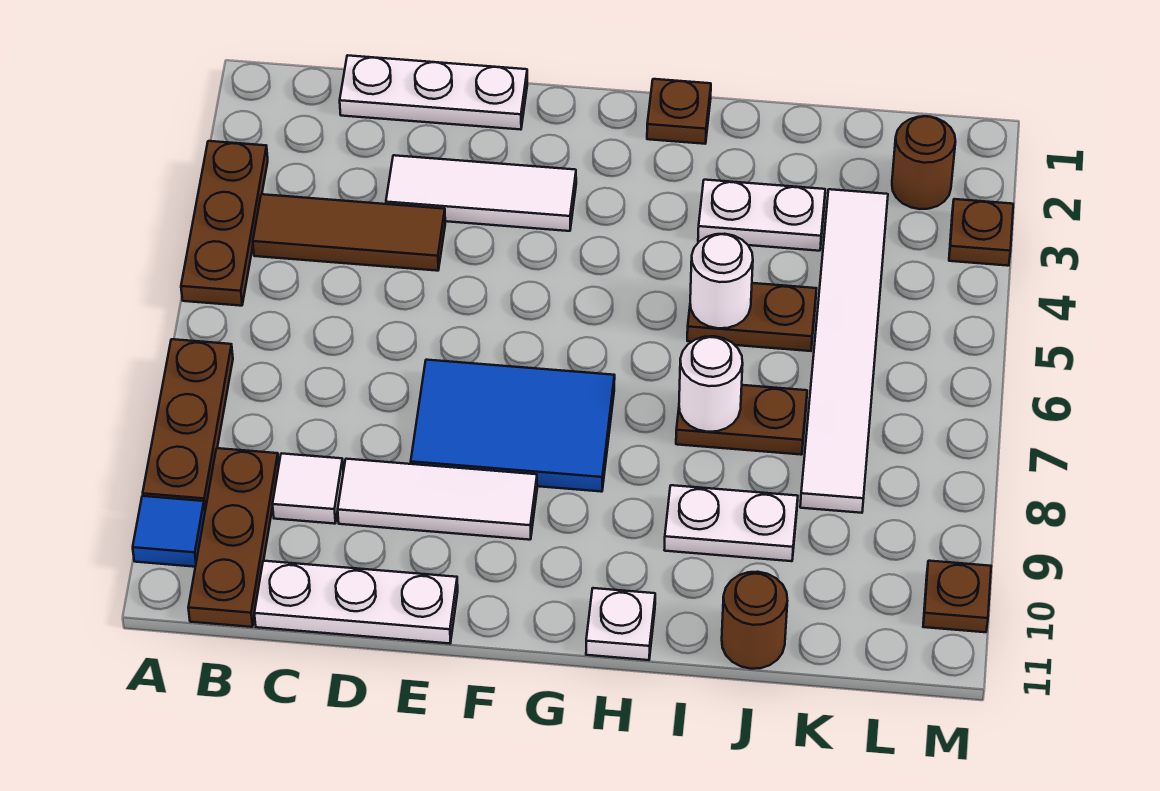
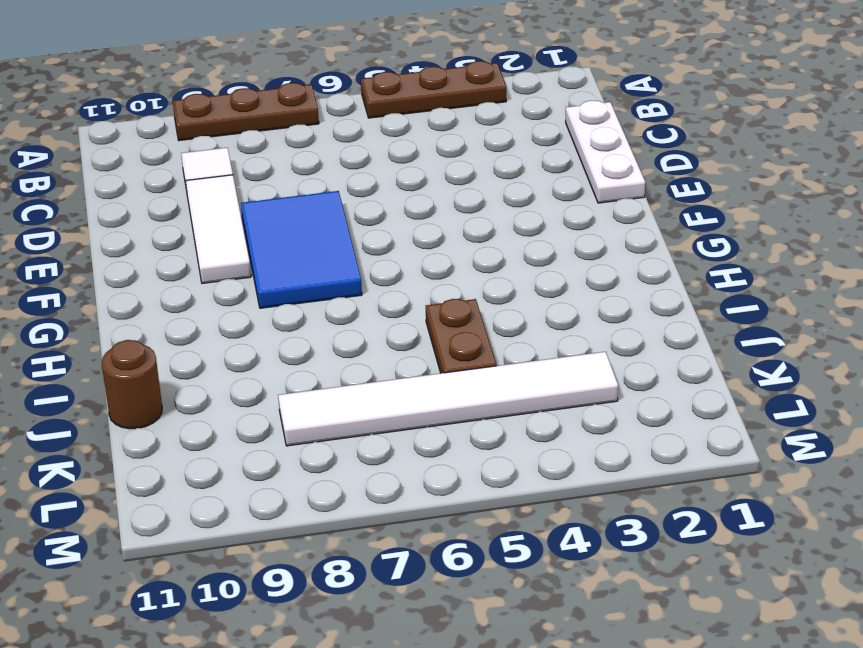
none -> blue tile A10 level 1
none -> brown tile B4:D4 level 1
none -> brown plate B9:B11 level 1

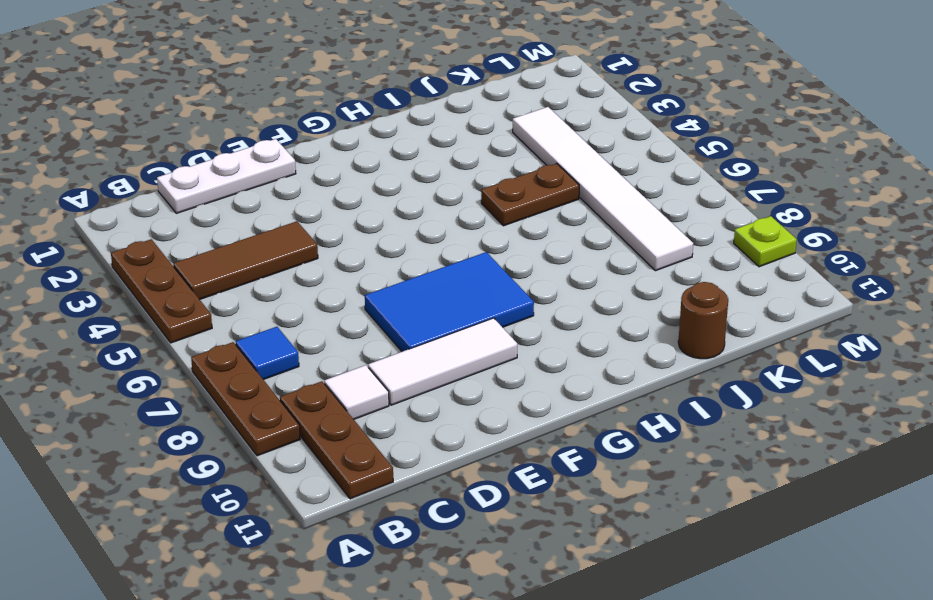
blue tile B7 level 1 -> blue tile A10 level 1
lime plate M9 level 1 -> none
none -> white plate C11:E11 level 1
none -> white tile D3:F3 level 1
none -> brown plate H1 level 1

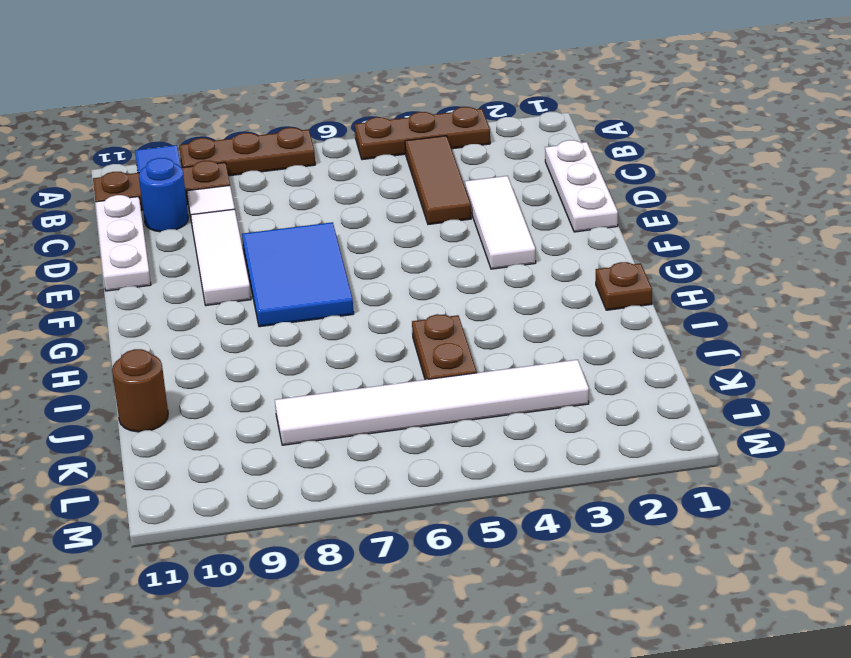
blue round brick C10 level 1 -> none
none -> white plate H11 level 1
none -> white plate I3:J3 level 1
none -> brown plate I7:J7 level 1

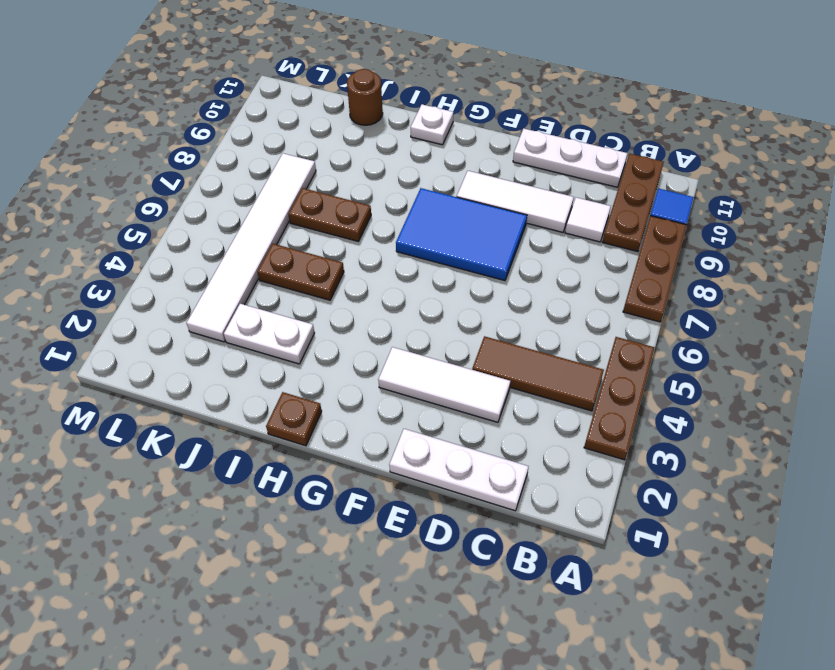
none -> white plate I9:J9 level 1
none -> brown round brick L2 level 1
none -> brown plate M3 level 1

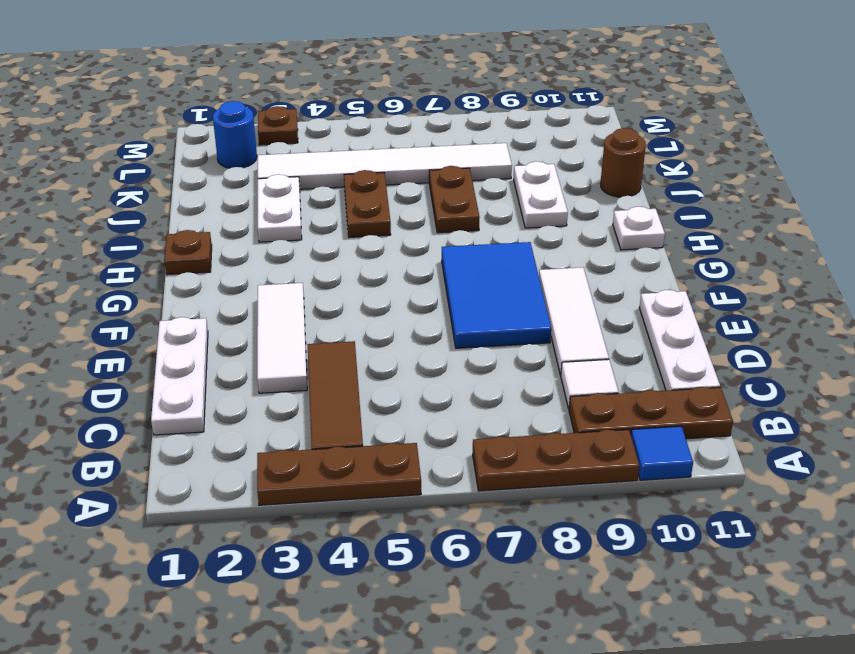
blue round brick L2 level 1 -> brown round brick L2 level 1
none -> brown plate M10 level 1
none -> white round brick I5 level 2
none -> white round brick I7 level 2

